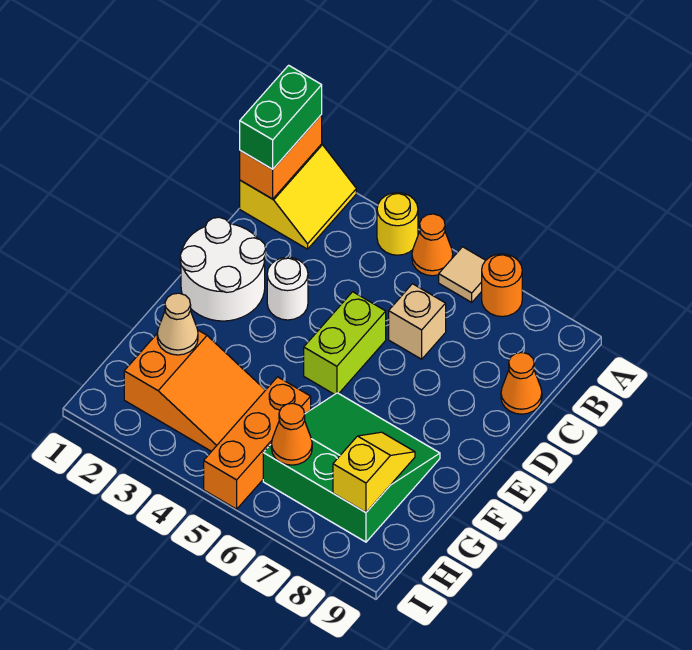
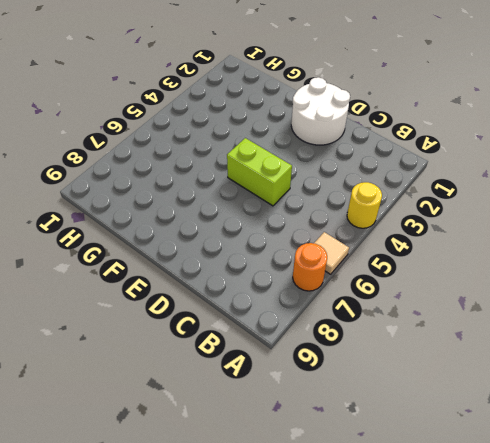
none -> yellow slope A1:B2 level 1 top 1
none -> orange cone A5 level 1
none -> tan brick C6 level 1

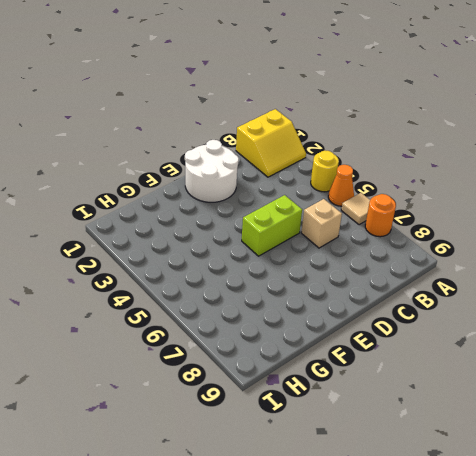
none -> orange cone C9 level 1
none -> white round brick D3 level 1
none -> green slope F6:H8 level 1 top H

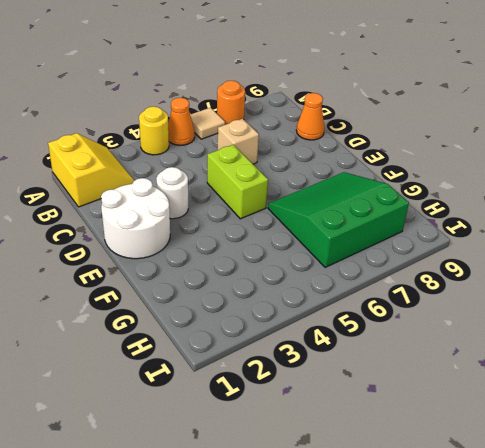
none -> orange slope G2:H4 level 1 top 2
none -> orange brick G5:I5 level 1
none -> orange brick A1:B1 level 2

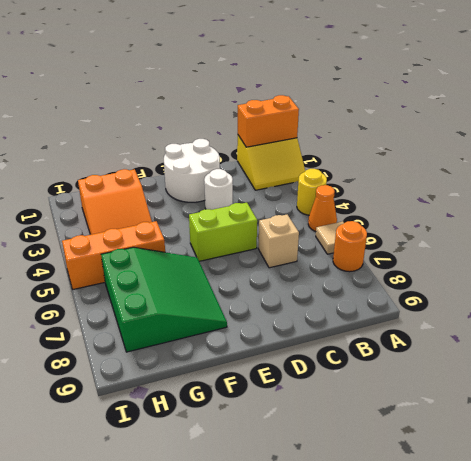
none -> orange cone C9 level 1
none -> tan cone G2 level 2
none -> yellow slope G8:H8 level 2 top H

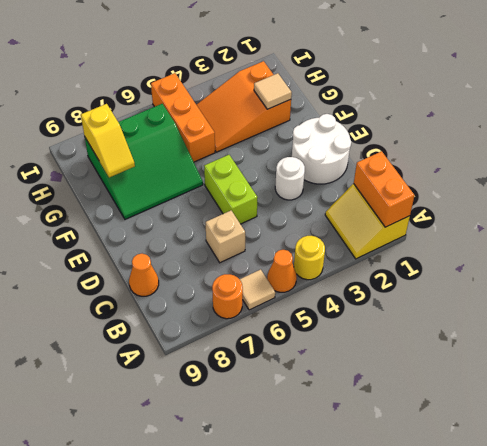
tan tile G2 level 2 -> tan cone G2 level 2
none -> orange cone H6 level 2
none -> green brick A1:B1 level 3

